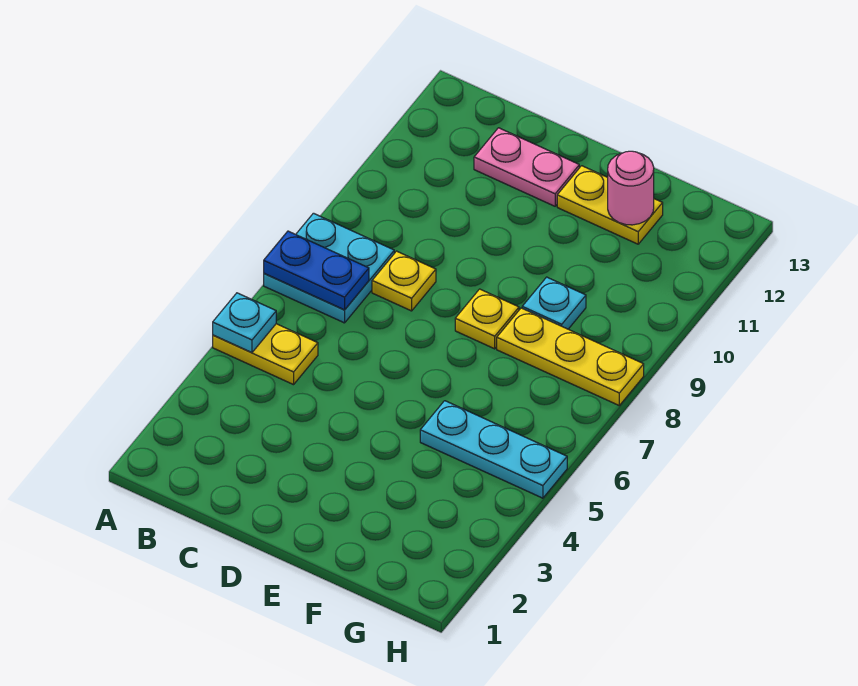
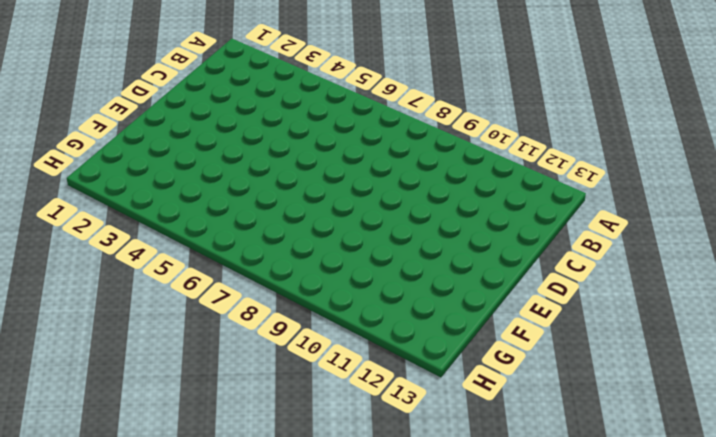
none -> yellow plate A5:B5 level 1
none -> cyan plate A7:B8 level 1
none -> yellow plate C8 level 1

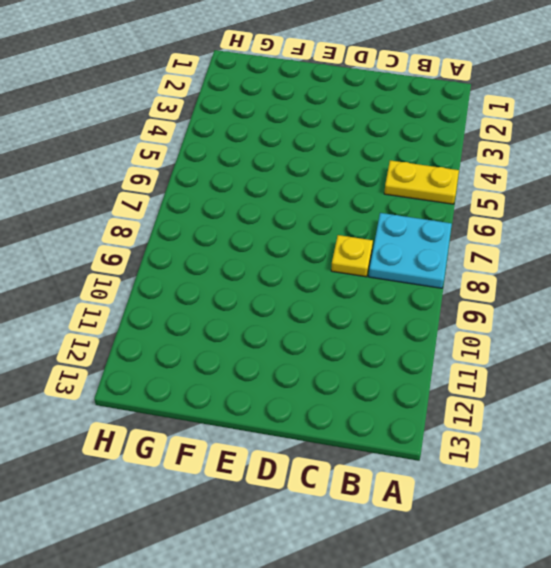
none -> pink plate C12:D12 level 1
none -> yellow plate E8 level 1
none -> yellow plate E12:F12 level 1

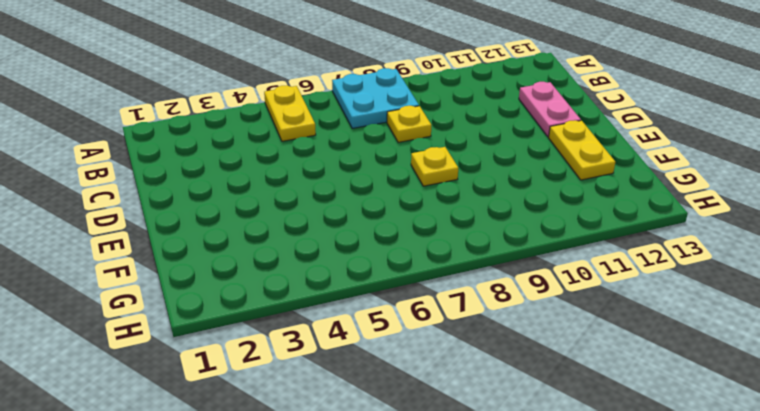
none -> cyan plate F5:H5 level 1
none -> yellow plate F8:H8 level 1
none -> cyan plate F9 level 1

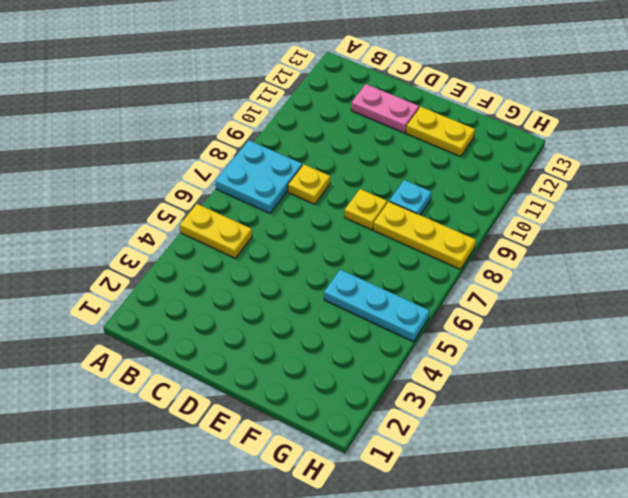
none -> cyan plate A5 level 2
none -> blue plate A7:B7 level 2
none -> pink round brick F12 level 2

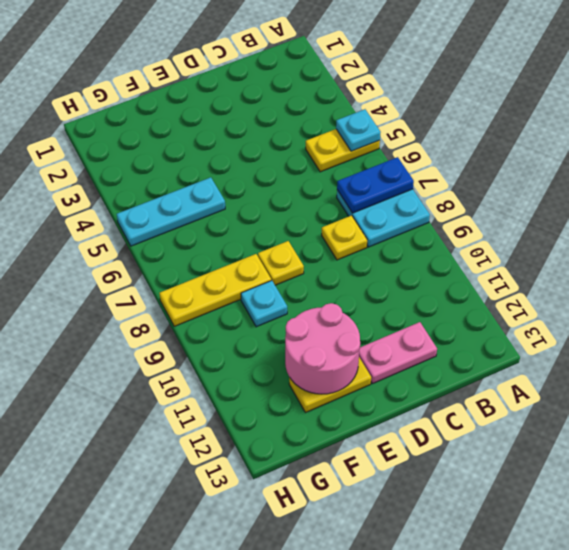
pink round brick E11:F12 level 2 -> pink round brick F12 level 2

